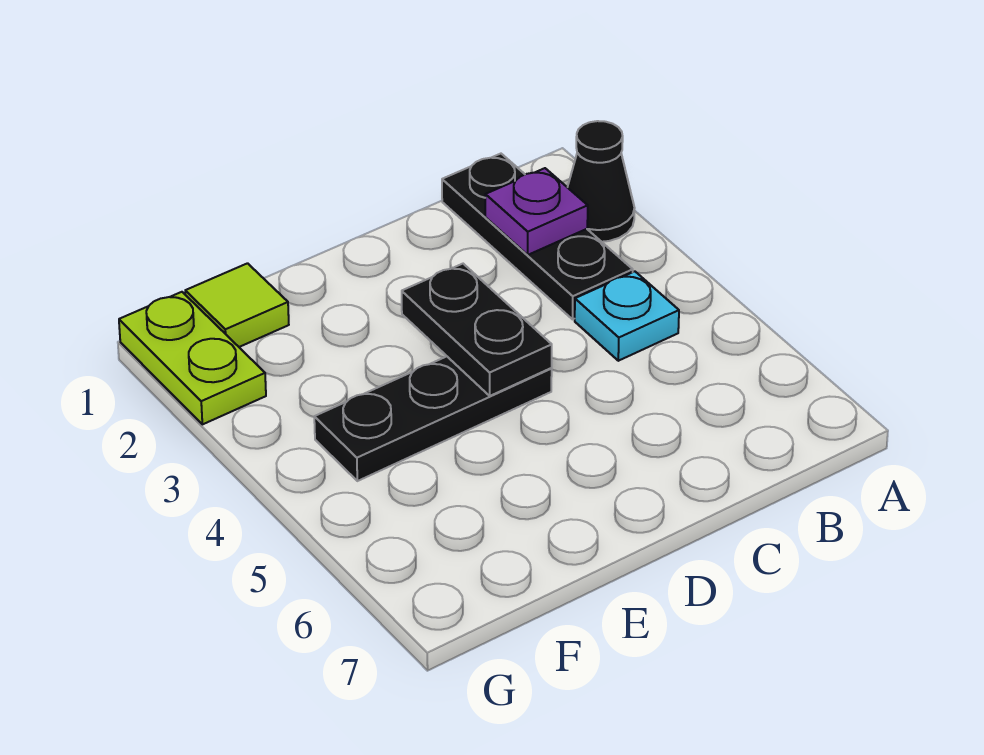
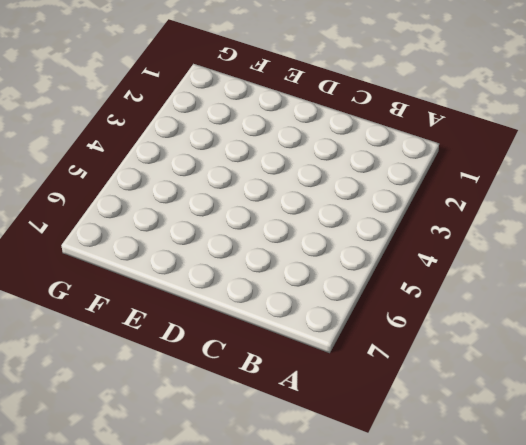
none -> black cone A2 level 1
none -> black plate B1:B3 level 1

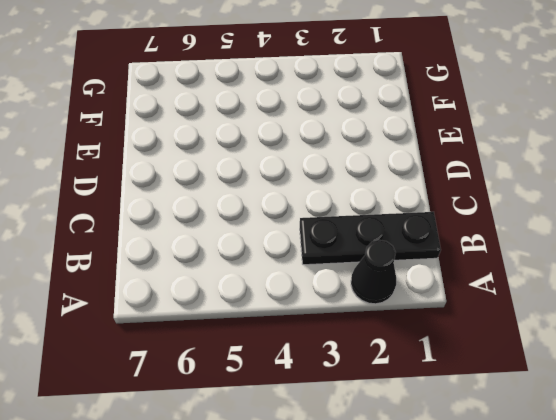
none -> cyan plate B4 level 1
none -> black plate D4:F4 level 1

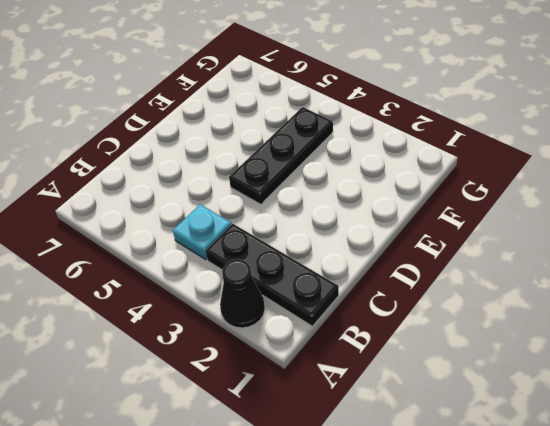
none -> lime tile F1 level 1
none -> lime plate G1:G2 level 1

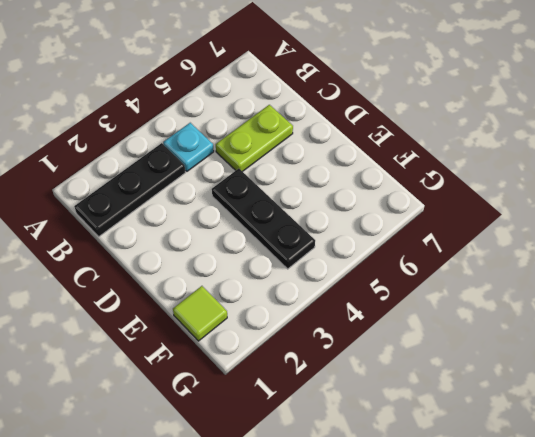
lime plate C5:C6 level 1 -> lime plate G1:G2 level 1
none -> black cone A2 level 1
none -> purple plate B2 level 2

